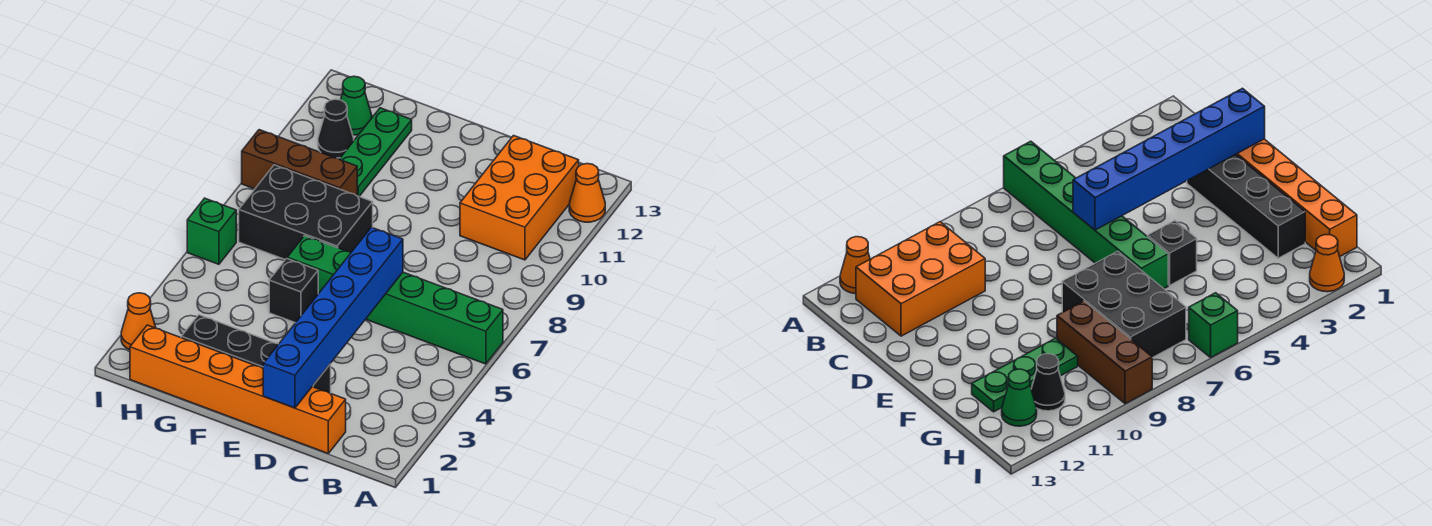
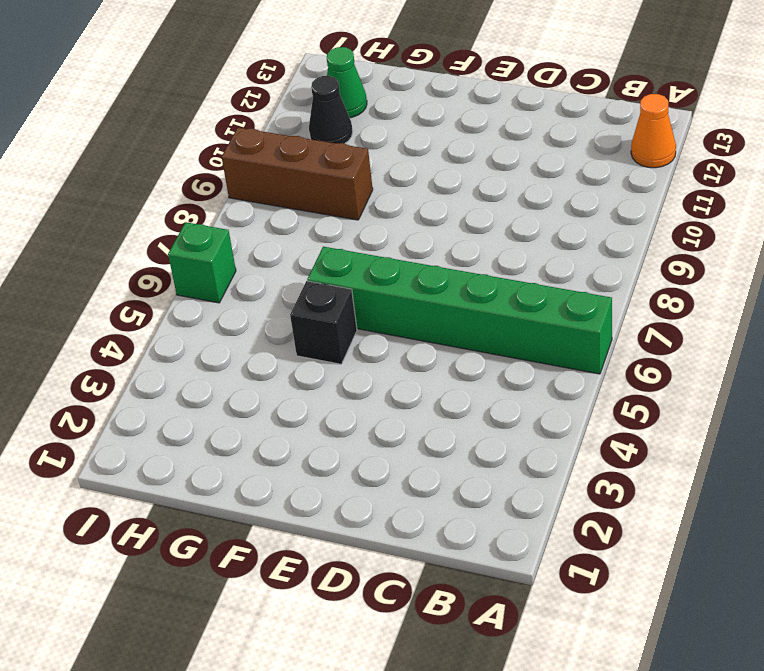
none -> orange brick B10:C12 level 1
none -> orange brick C1:H1 level 1
none -> black brick D2:G2 level 1

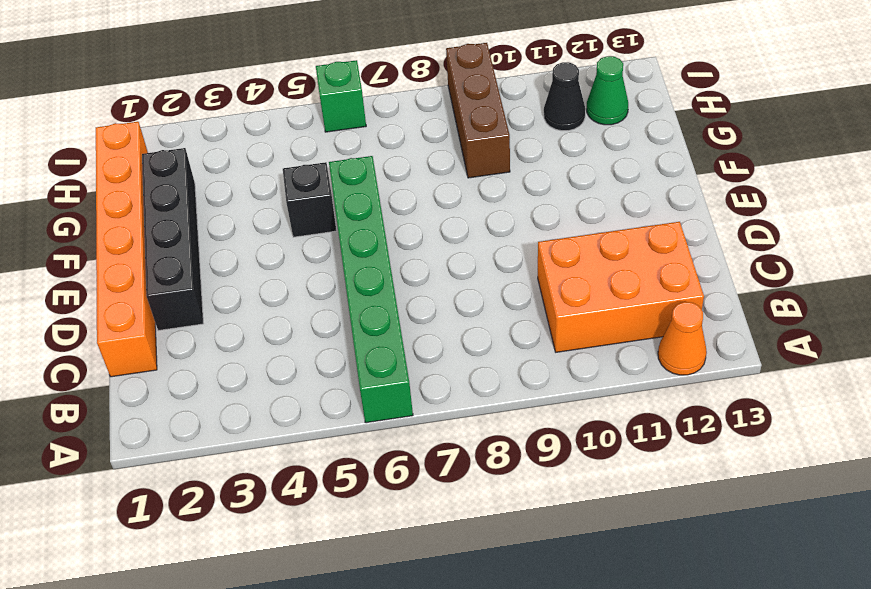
none -> black brick F7:H8 level 1
none -> green plate G10:G12 level 1
none -> orange cone I2 level 1

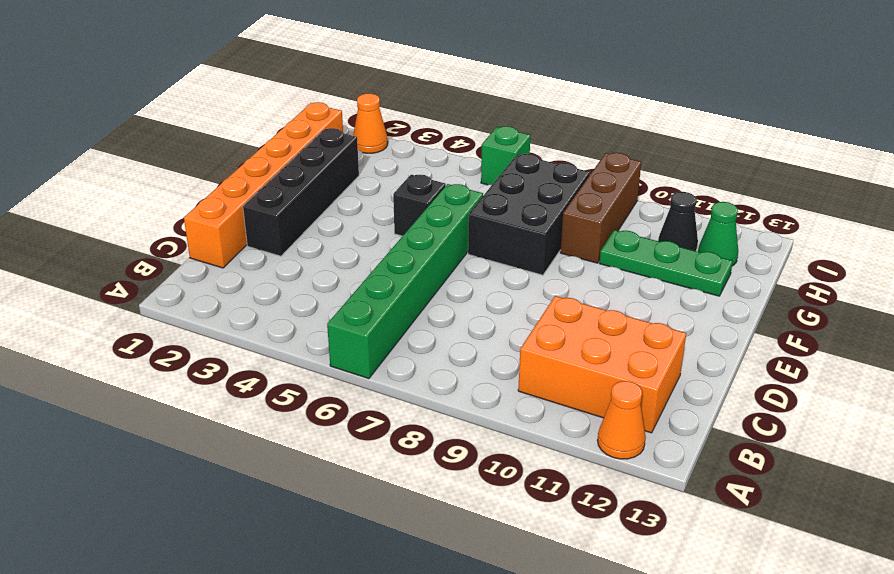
none -> blue brick D1:D6 level 2

